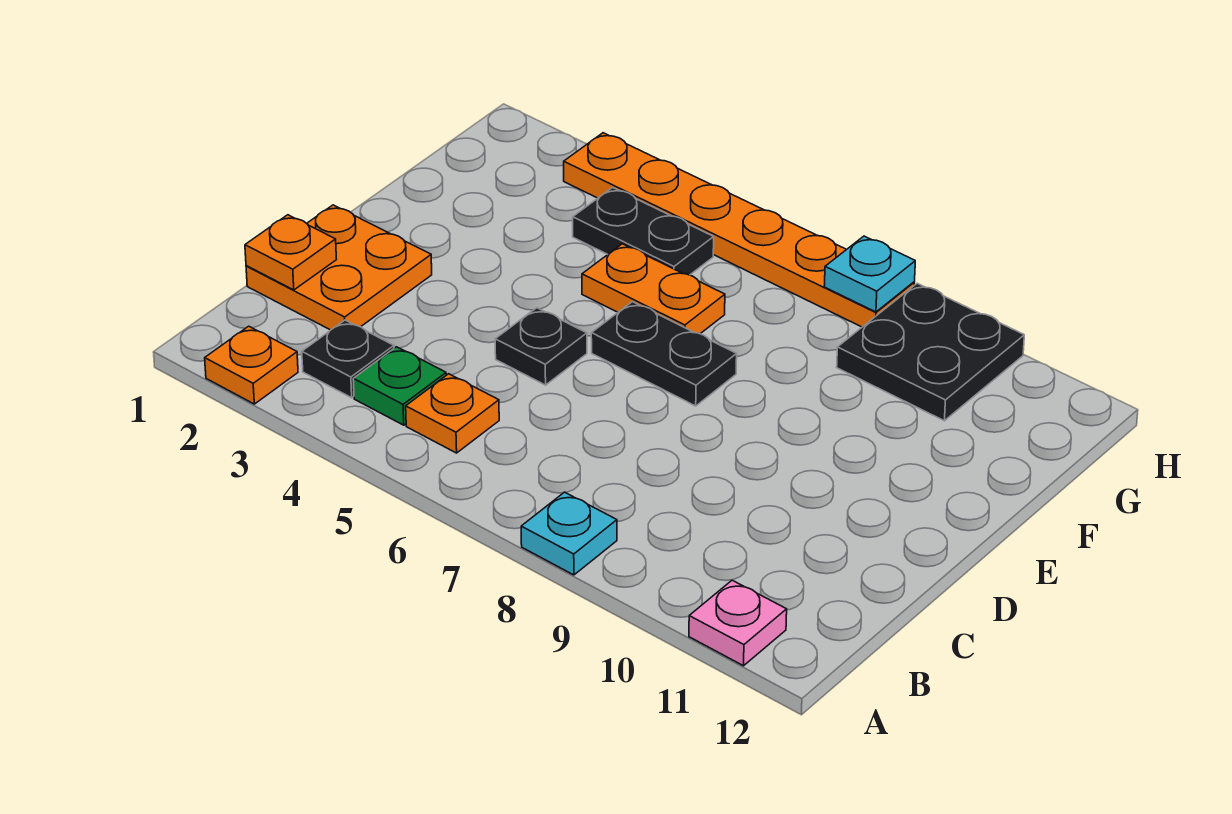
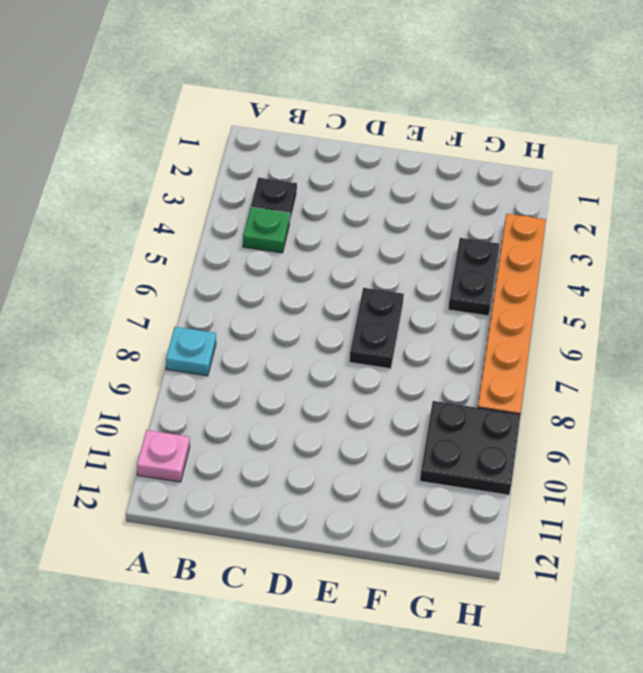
none -> orange plate A2 level 1
none -> orange plate B5 level 1
none -> orange plate C1:D2 level 1

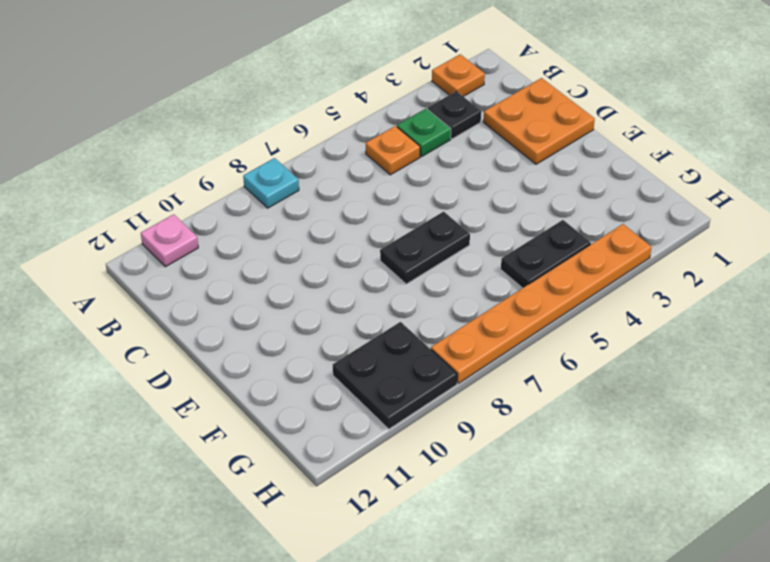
none -> black plate D5 level 1
none -> orange plate F5:F6 level 1
none -> orange plate C1 level 2

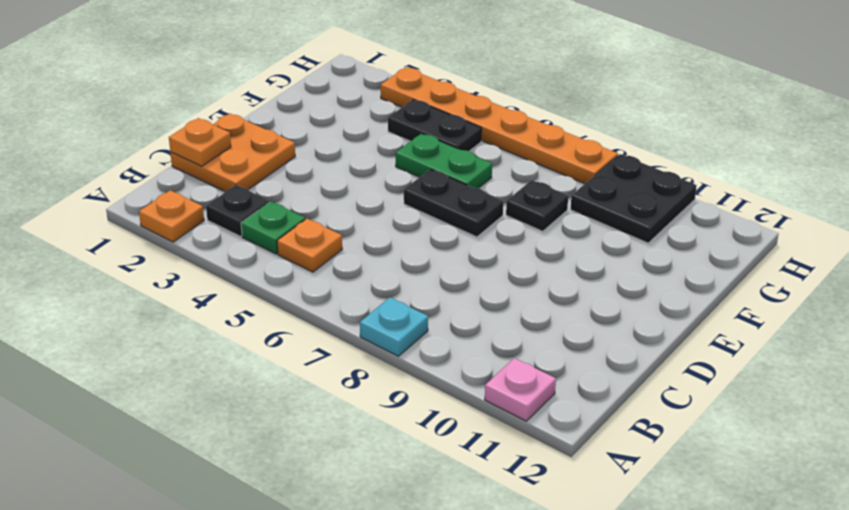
green plate F5:F6 level 1 -> orange plate F5:F6 level 1
black plate F8 level 1 -> black plate D5 level 1
none -> cyan plate H8 level 2

